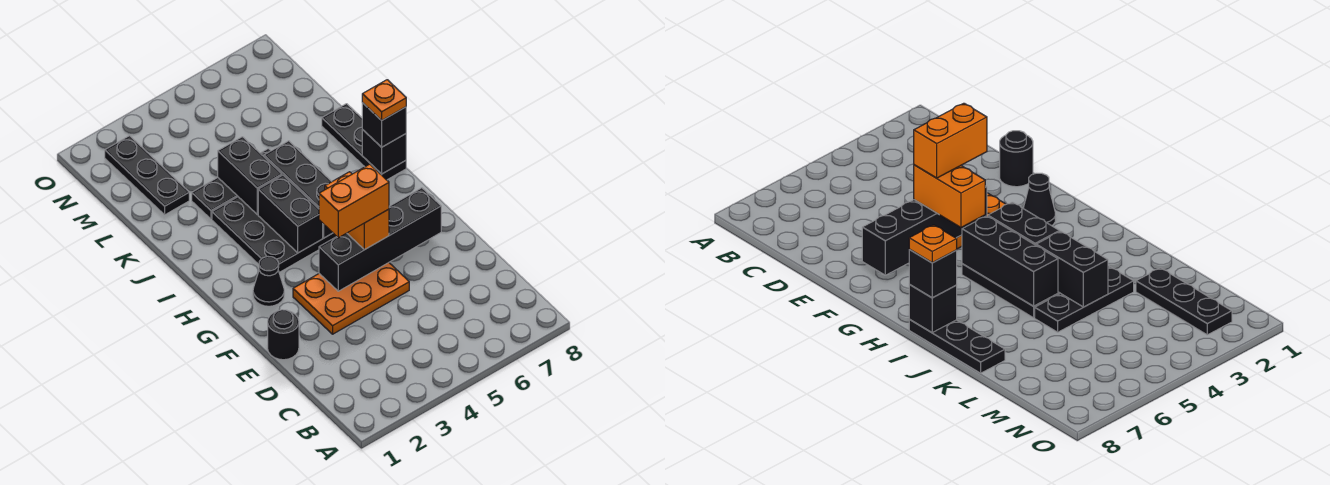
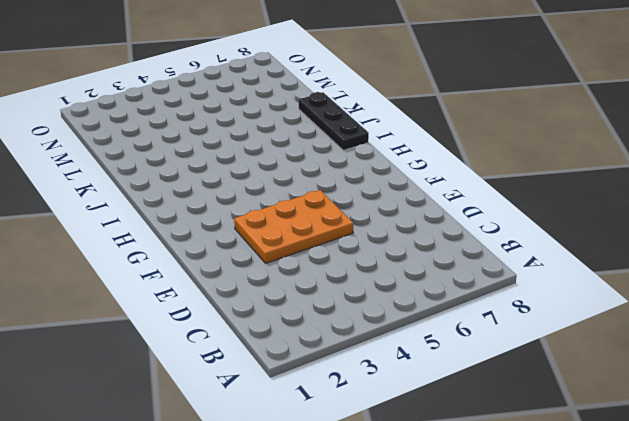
none -> black round brick E1 level 1
none -> black cone G2 level 1
none -> black plate H3:J5 level 1

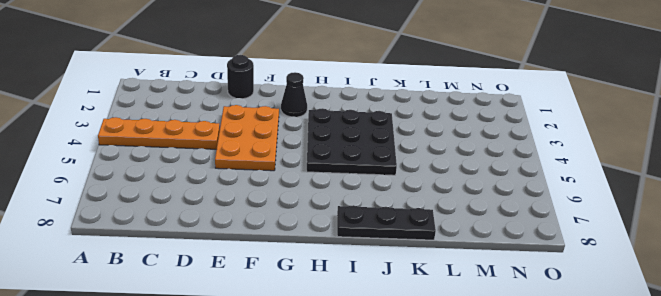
orange plate A4:D4 level 1 -> none
none -> black plate K3:K5 level 1
none -> black plate L2:N2 level 1
none -> black brick F4:F7 level 2

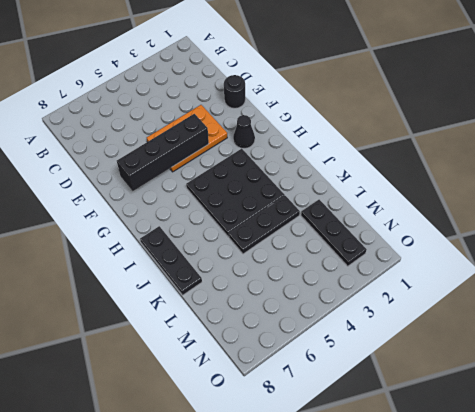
none -> black brick H4:I4 level 2
none -> black brick H5:J5 level 2
none -> black brick I8 level 2

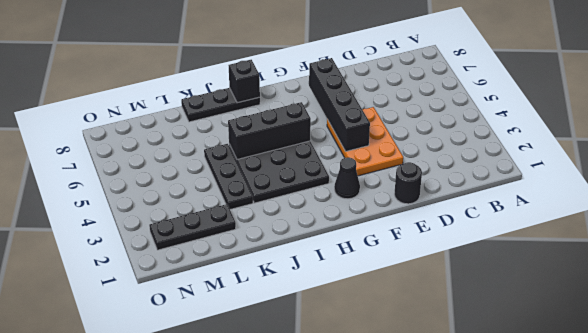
none -> black brick H4:I4 level 2
none -> black brick J4:K4 level 2
none -> orange brick F5:G5 level 3

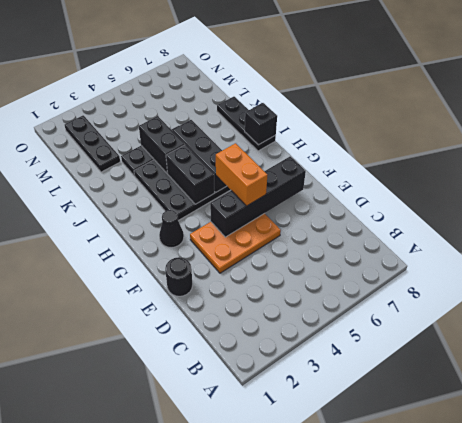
none -> black brick I8 level 3
none -> orange brick F4:F5 level 4
none -> orange plate I8 level 4

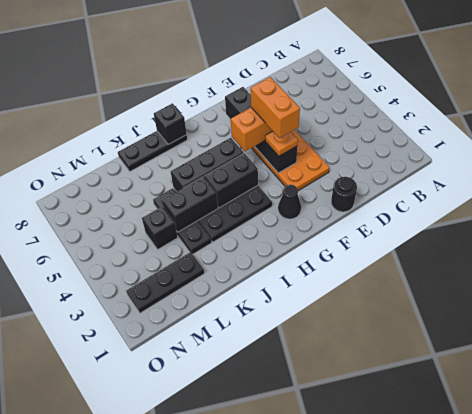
orange plate F4 level 3 -> orange plate I8 level 4
black brick L4 level 1 -> black brick I8 level 3

